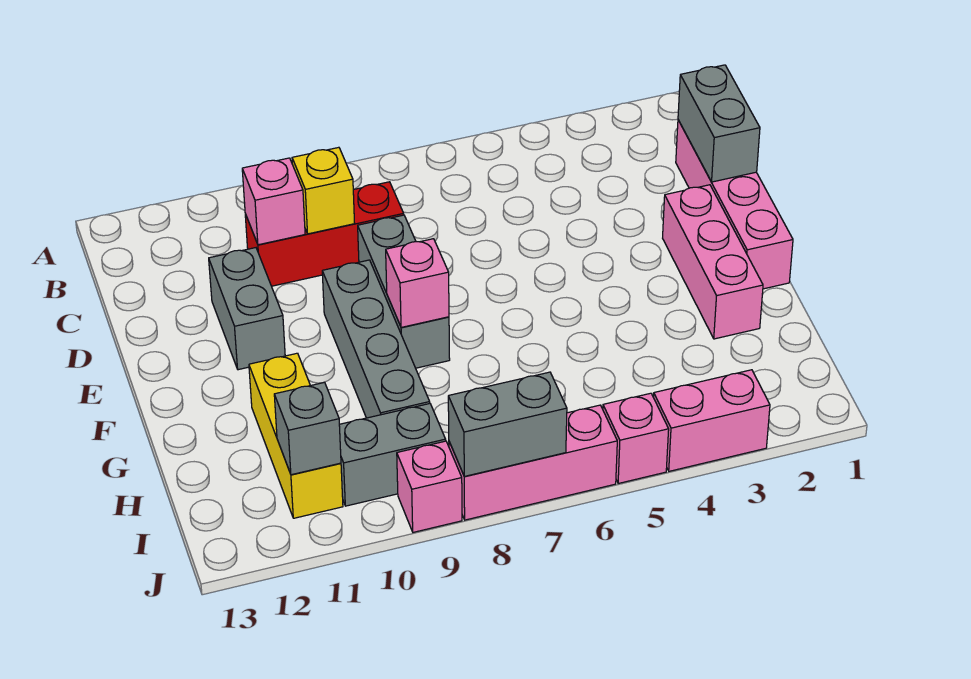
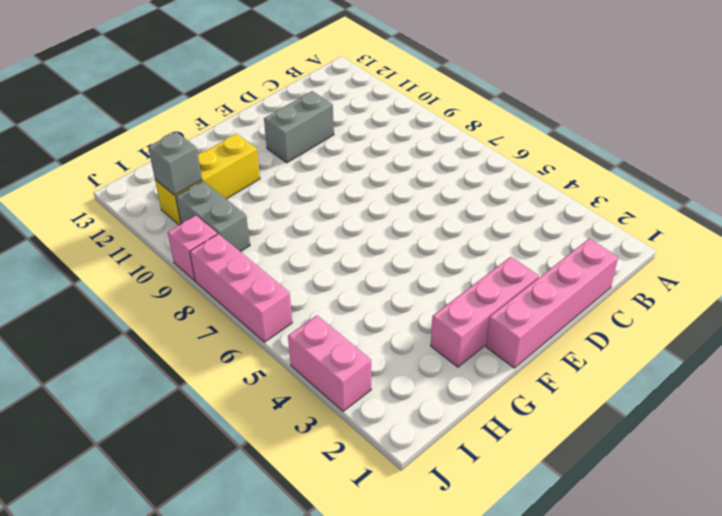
none -> red brick C8:C10 level 1
none -> grey brick D8:F8 level 1
none -> grey brick E9:H9 level 1

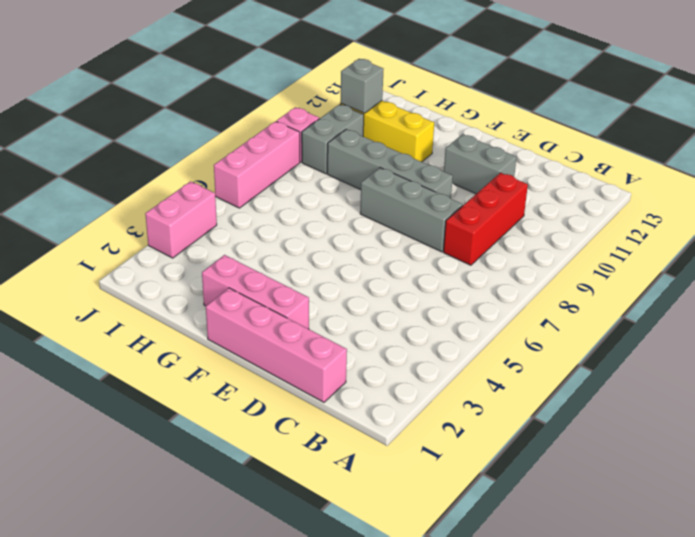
none -> pink brick J5 level 1
none -> grey brick C1:D1 level 2
none -> yellow brick C9 level 2

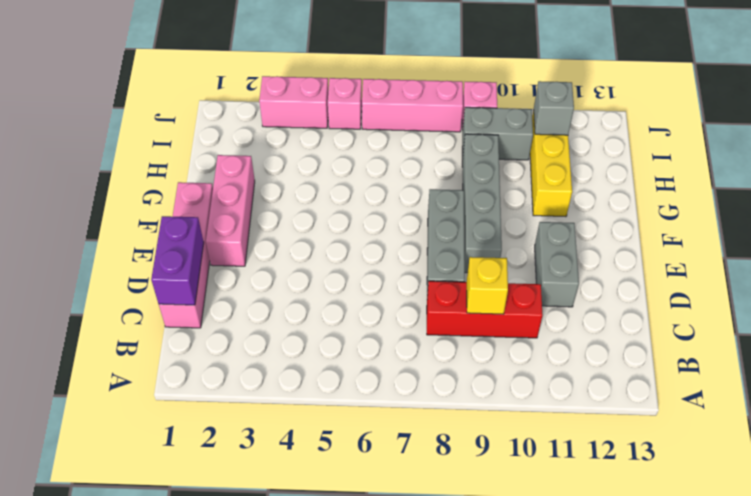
purple brick C1:D1 level 2 -> grey brick C1:D1 level 2
none -> pink brick C10 level 2
none -> pink brick F8 level 2
none -> grey brick J7:J8 level 2

